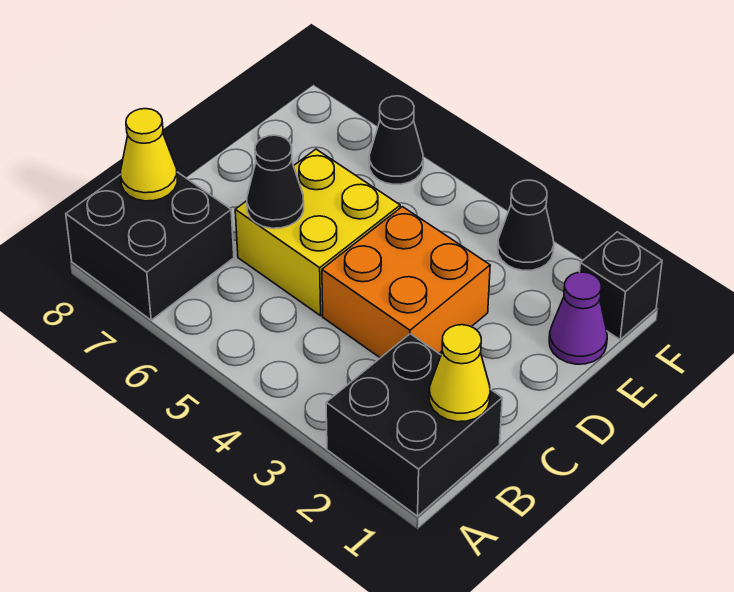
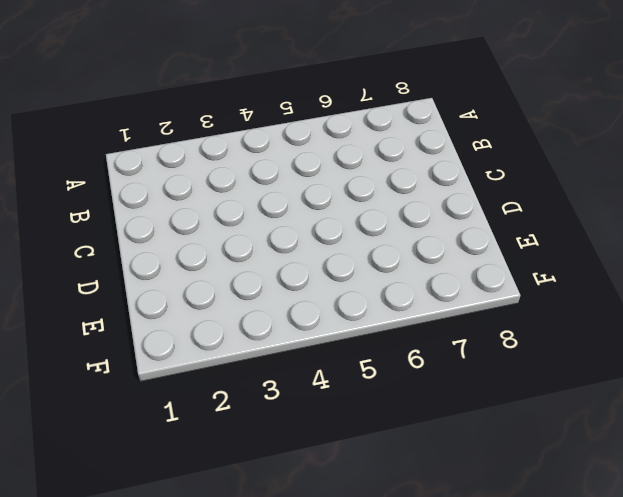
none -> black brick A1:B2 level 1
none -> black brick A7:B8 level 1

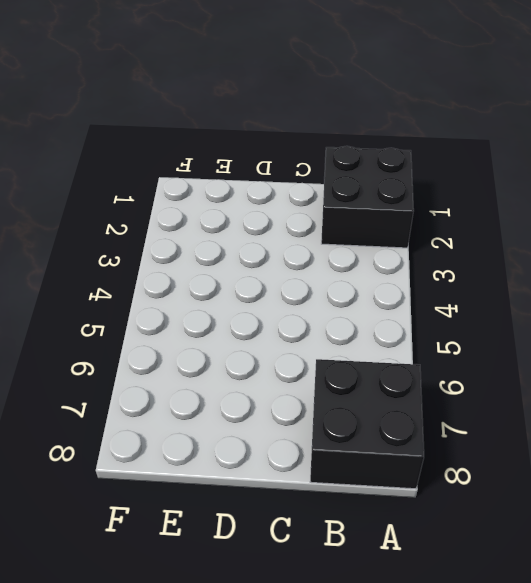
none -> orange brick C3:D4 level 1
none -> yellow brick C5:D6 level 1

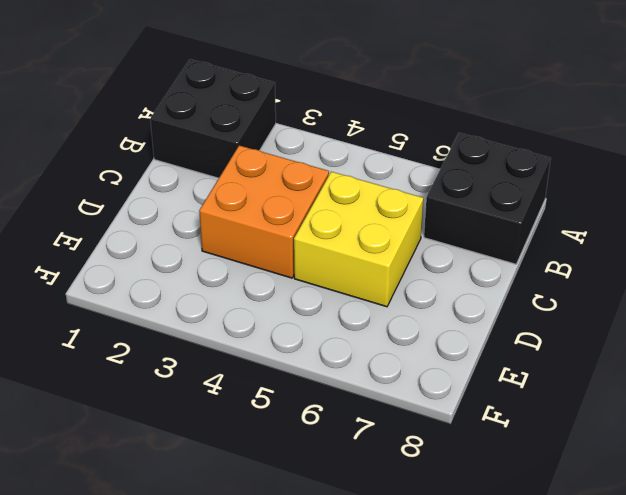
none -> purple cone E1 level 1
none -> black brick F1 level 1

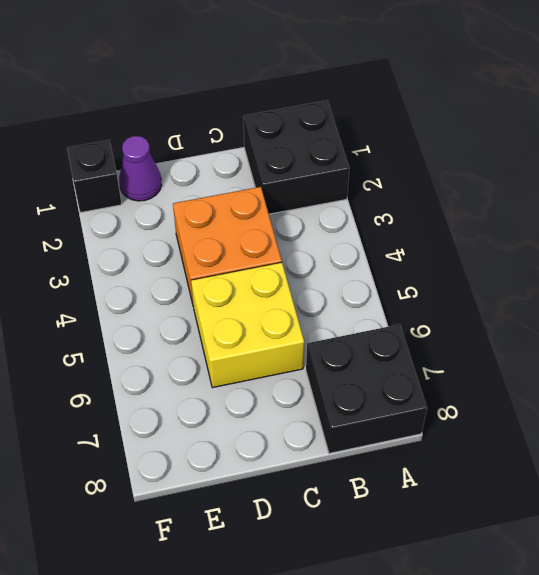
none -> black cone F3 level 1
none -> black cone F6 level 1

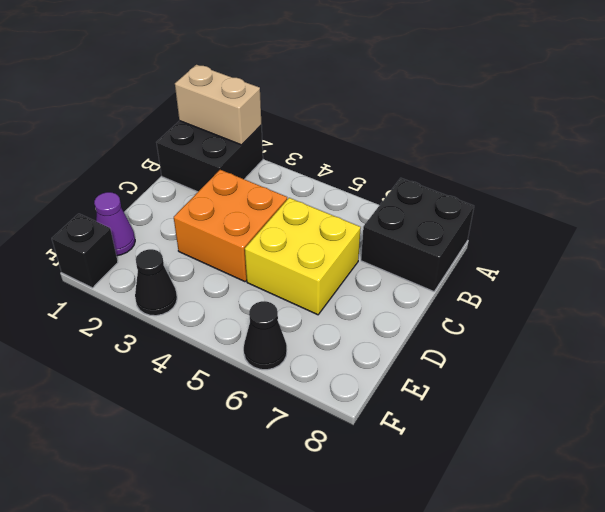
tan brick A1:A2 level 2 -> none
none -> yellow cone B1 level 2
none -> yellow cone B8 level 2

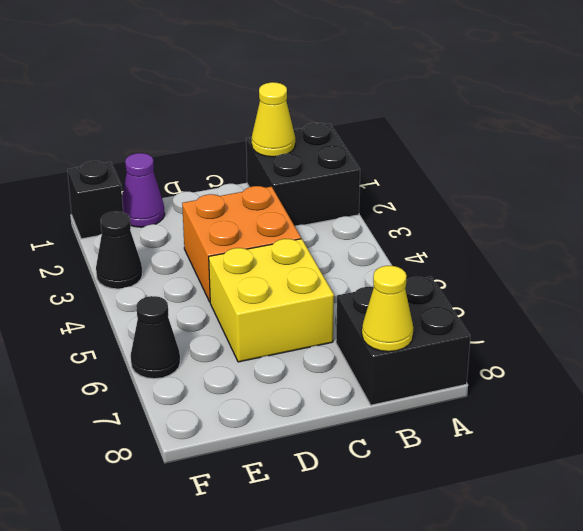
none -> black cone C6 level 2

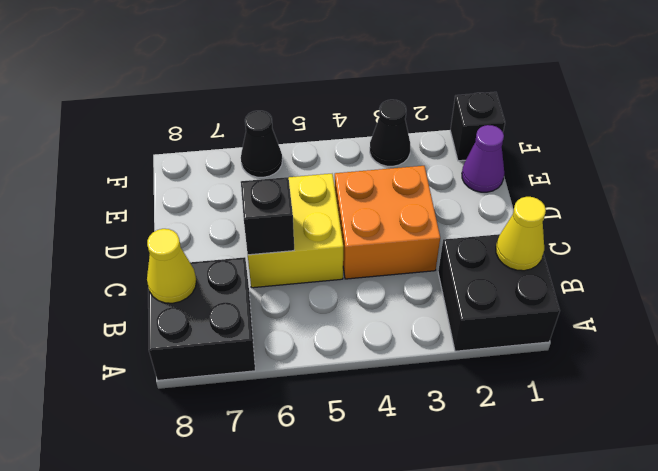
black brick C6 level 2 -> black cone C6 level 2

